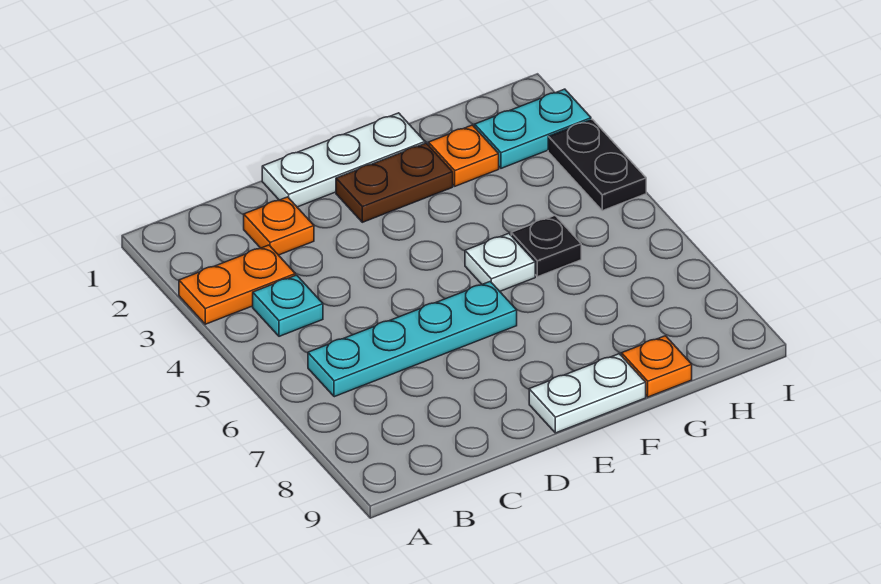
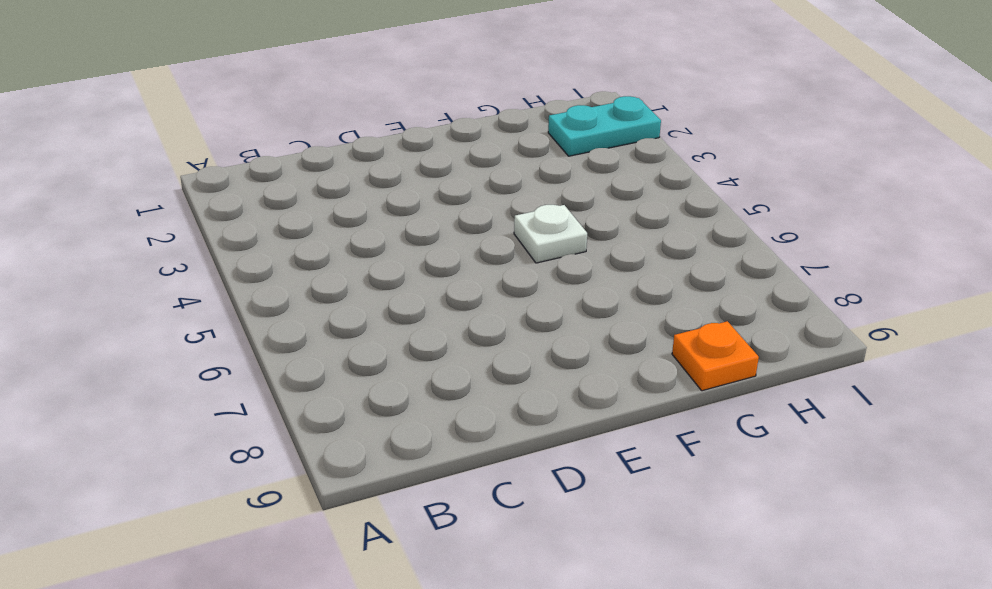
none -> orange plate A3:B3 level 1
none -> cyan plate B4 level 1
none -> cyan plate B6:E6 level 1

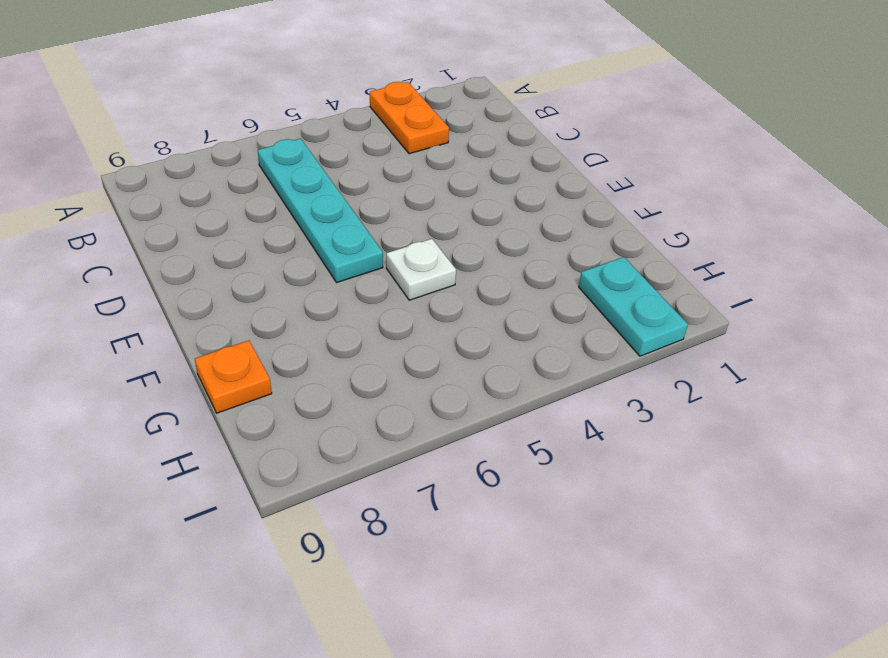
none -> cyan plate B4 level 1
none -> orange plate C2 level 1
none -> white plate D1:F1 level 1

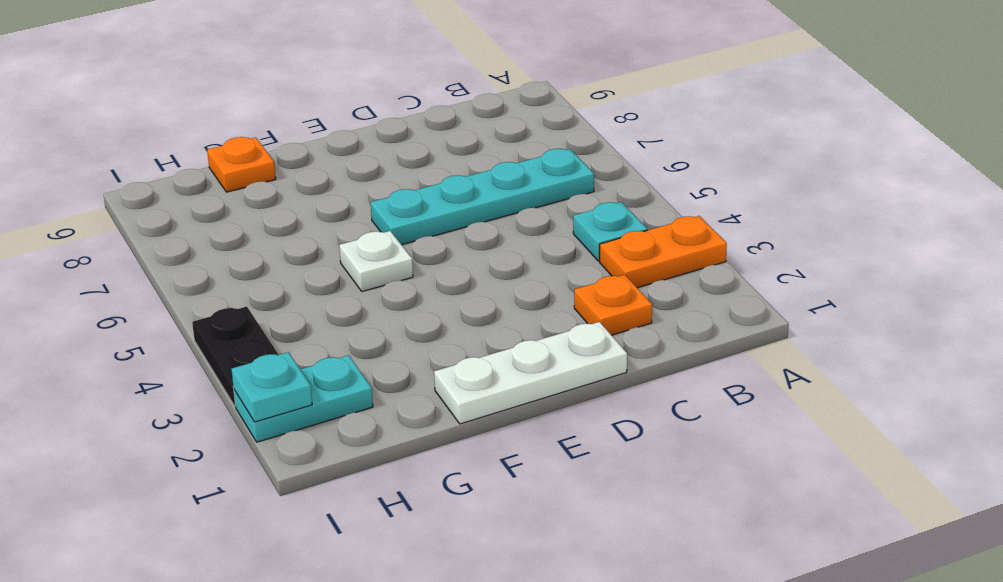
cyan plate I2 level 2 -> none
none -> brown plate E2:F2 level 1
none -> white plate E9:F9 level 1
none -> orange plate G2 level 1

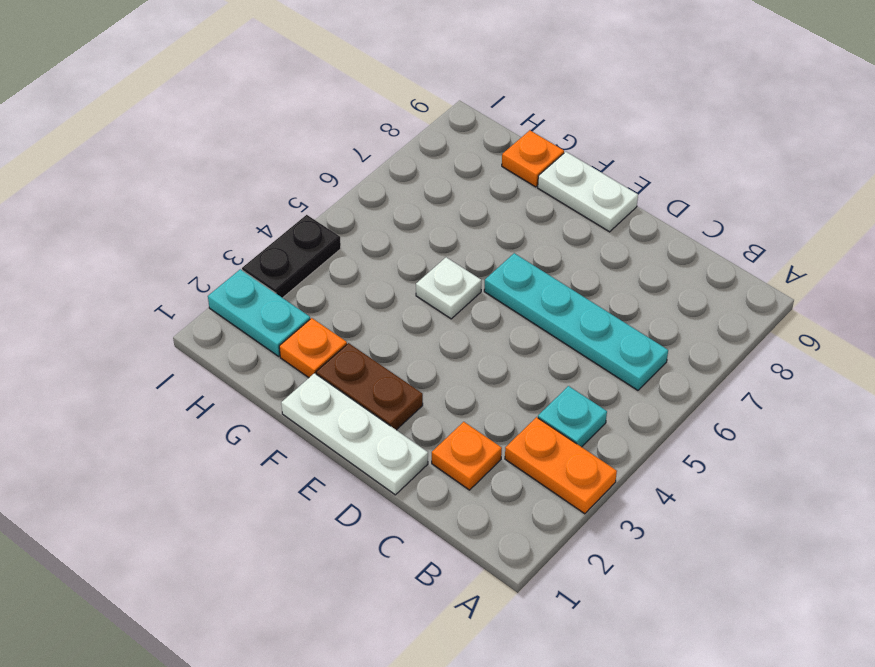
none -> black plate G5 level 1

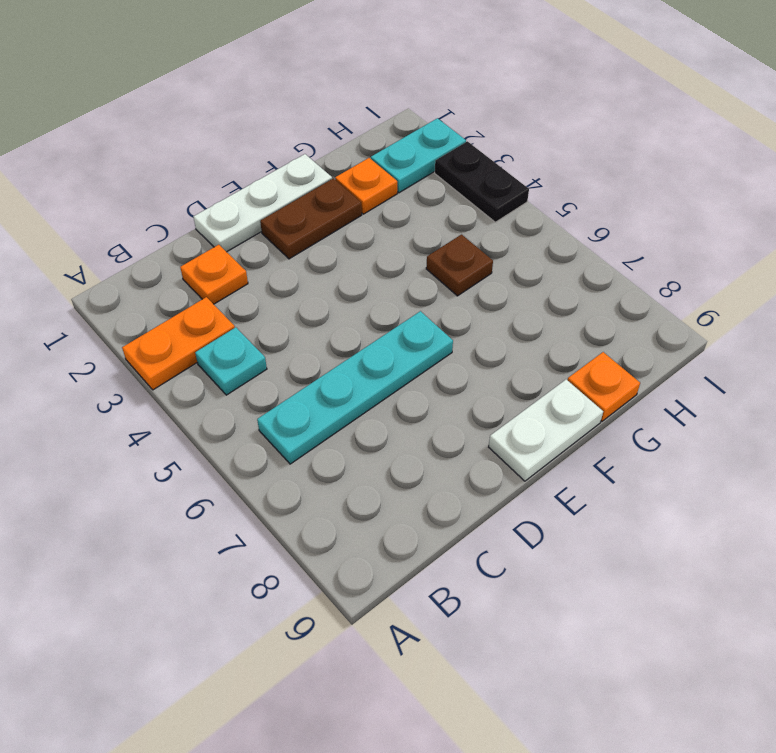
brown plate G5 level 1 -> black plate G5 level 1
none -> white plate F5 level 1

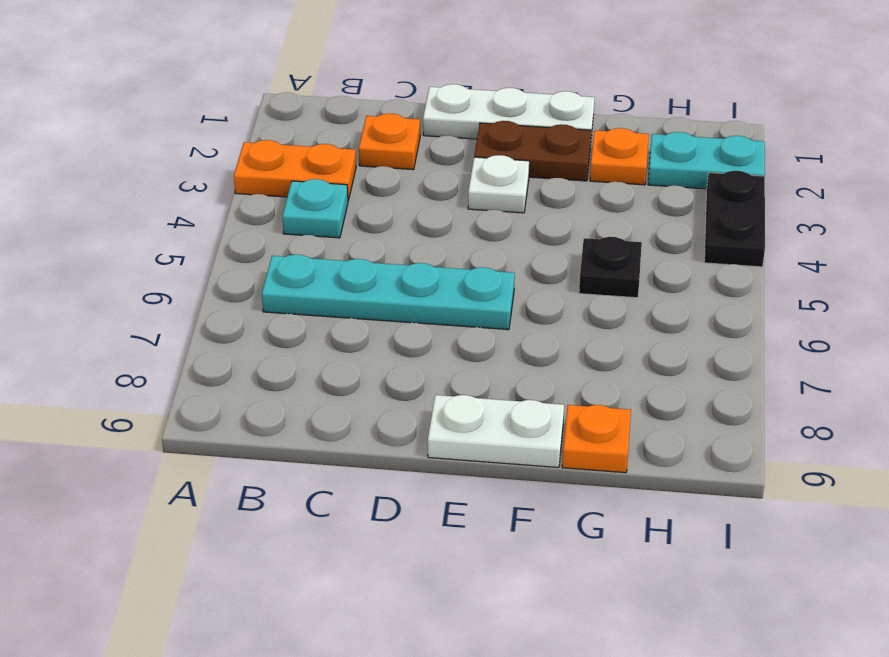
white plate E3 level 1 -> white plate F5 level 1

